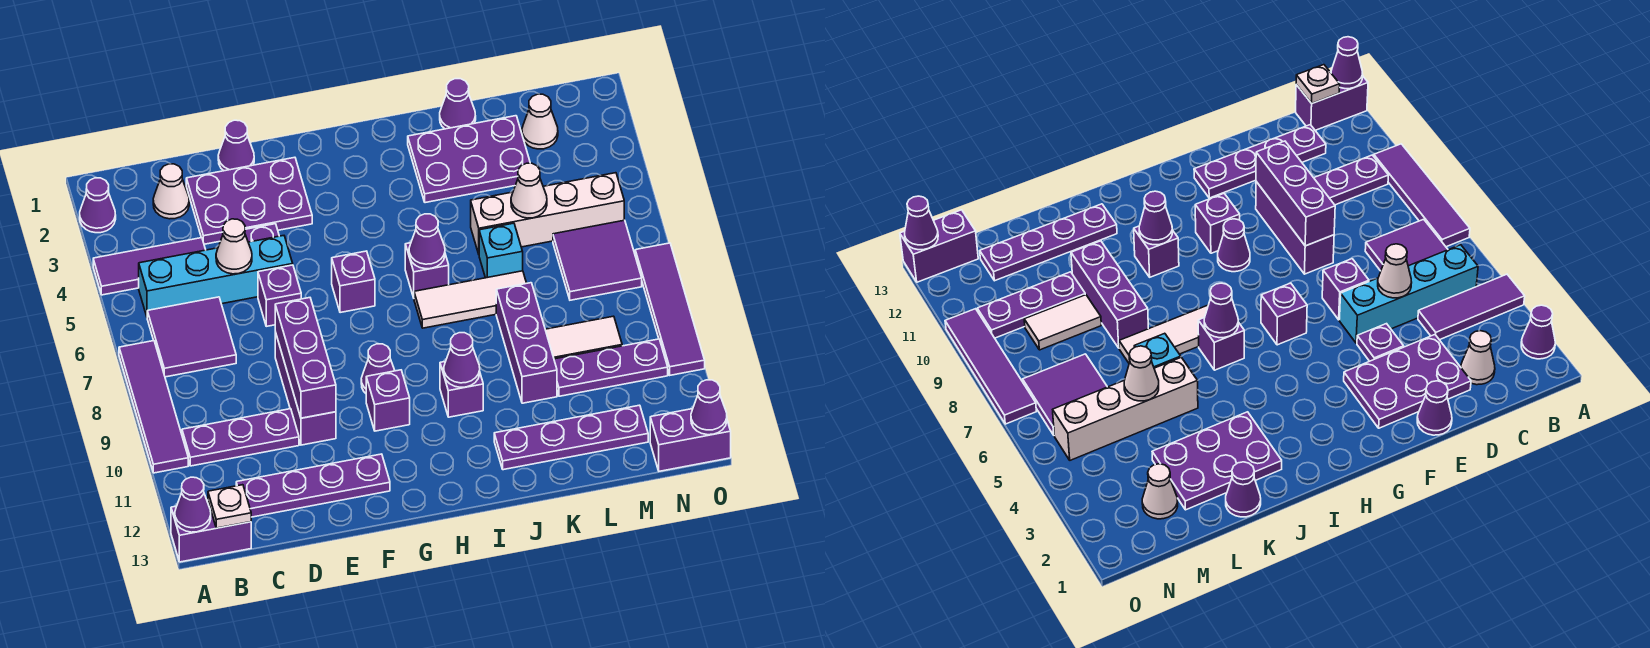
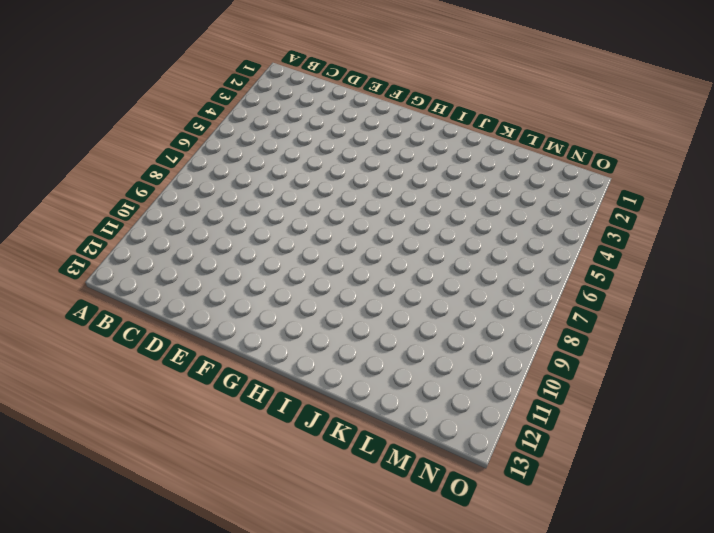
none -> purple cone A2 level 1
none -> purple tile A4:C4 level 1
none -> purple tile A7:A10 level 1
none -> purple brick A13:B13 level 1

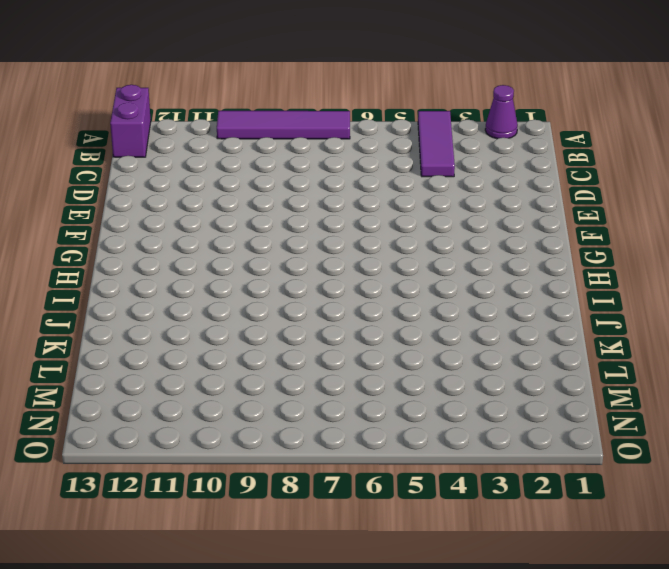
none -> cyan brick B5:E5 level 1
none -> purple tile B6:C7 level 1
none -> purple plate B10:D10 level 1
none -> white cone C2 level 1

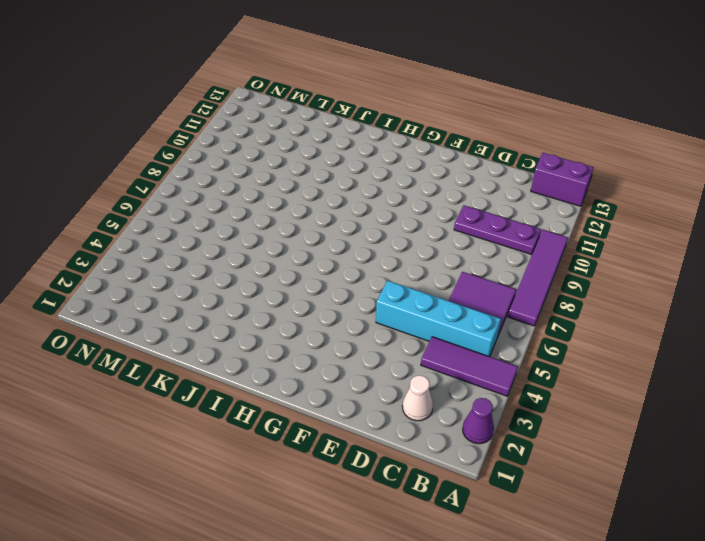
none -> purple plate C12:F12 level 1
none -> purple plate D2:F3 level 1
none -> purple cone E1 level 1
none -> purple plate E4 level 1

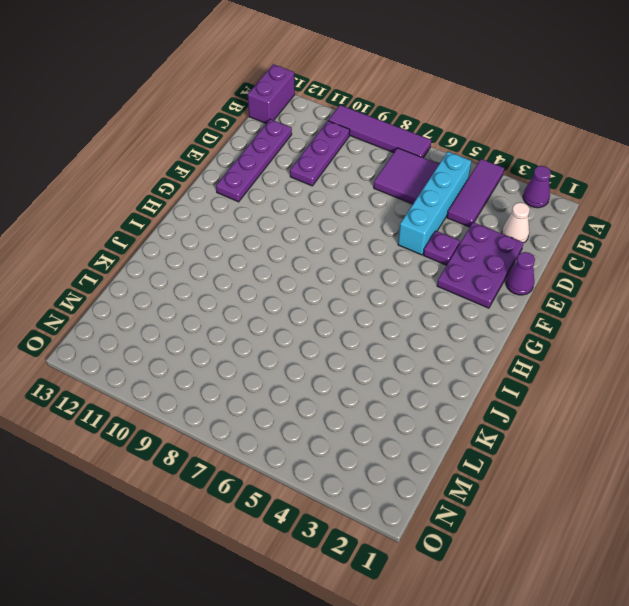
none -> purple brick E6 level 1
none -> purple brick E8:E10 level 1
none -> purple brick G6 level 1
none -> purple cone G9 level 1

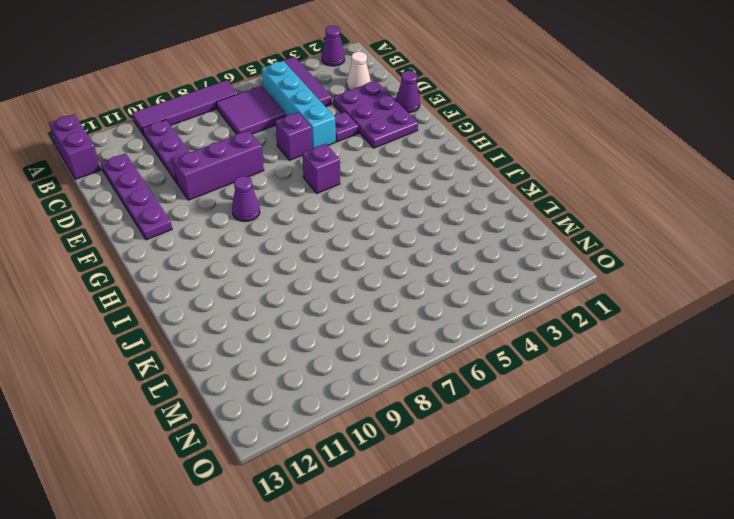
none -> purple brick G10 level 1
none -> purple brick I6 level 1
none -> white tile I7:K7 level 1
none -> purple brick I10 level 1

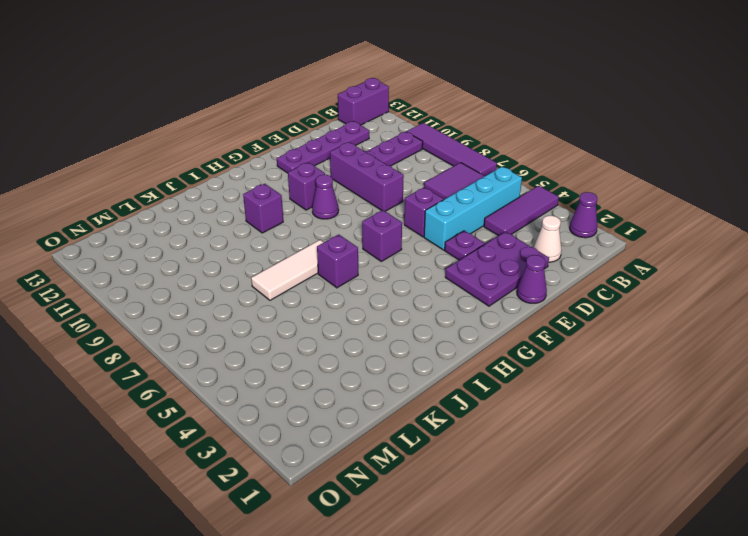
none -> purple plate J2:L3 level 1
none -> purple plate J12:M12 level 1
none -> purple cone K1 level 1
none -> white brick K5:N5 level 1

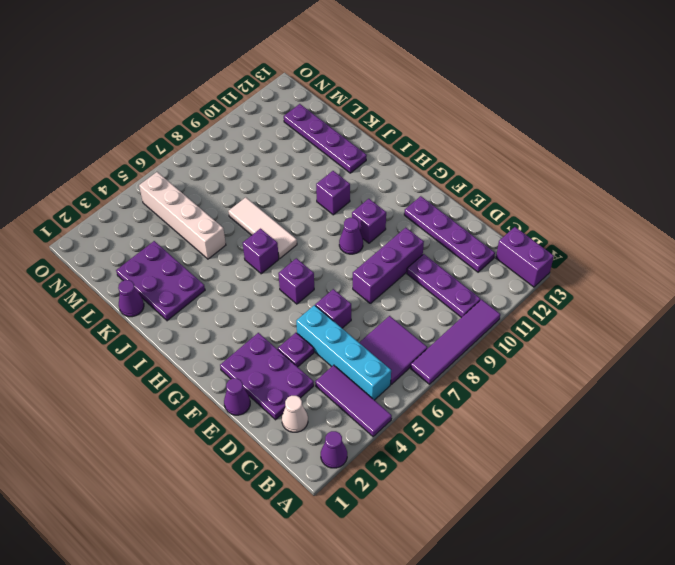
none -> cyan brick K6 level 1
none -> purple brick K8:K10 level 1
none -> white tile L9:M9 level 1
none -> purple plate L10:N10 level 1

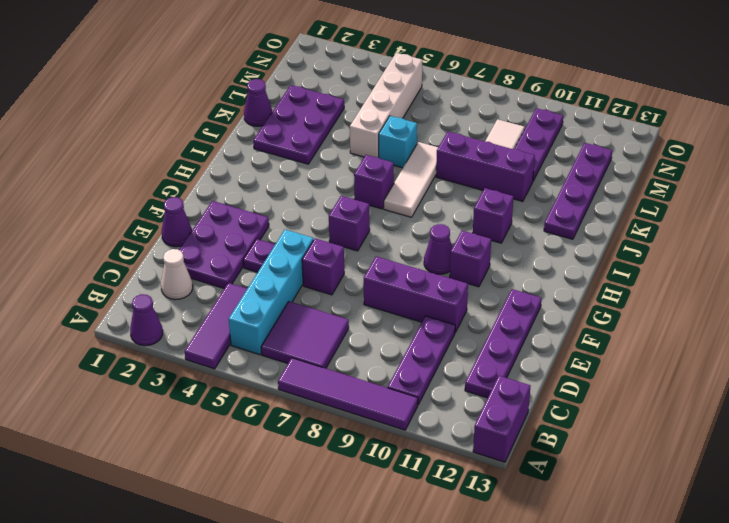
none -> white cone M2 level 1
none -> purple tile M6:N7 level 1
none -> purple brick N13:O13 level 1
none -> purple tile O7:O10 level 1

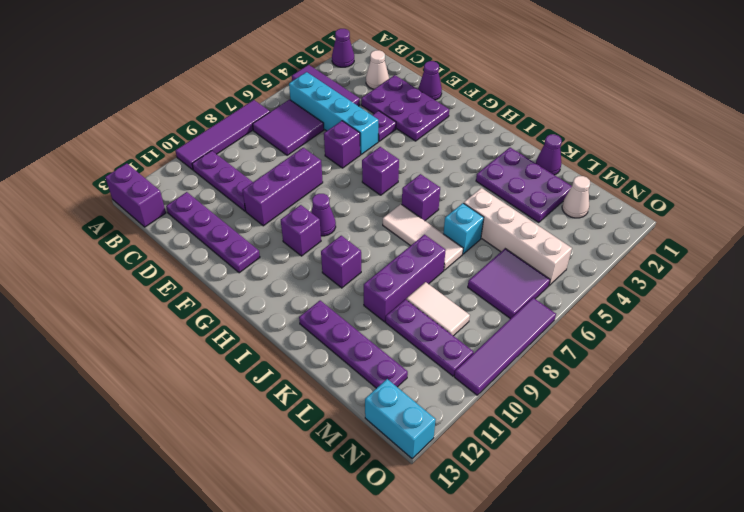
cyan brick N13:O13 level 1 -> purple brick N13:O13 level 1
none -> purple cone A13 level 2
none -> white plate B13 level 2
none -> white cone D5 level 2
none -> purple brick E8:E10 level 2

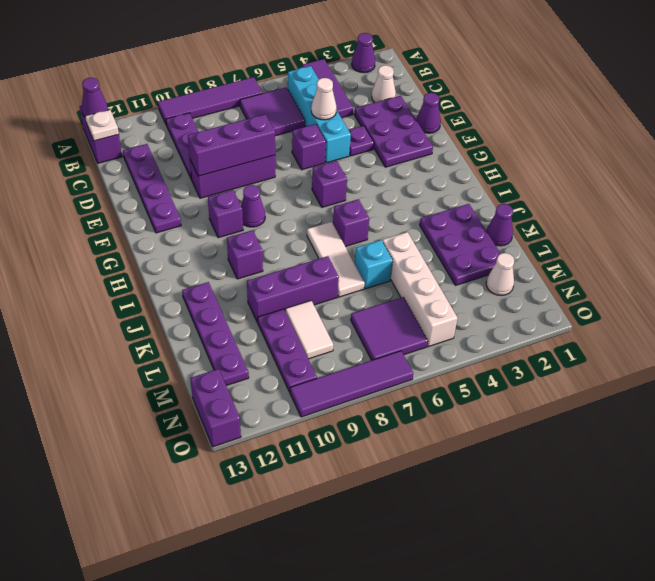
none -> purple cone I6 level 2
none -> purple cone I10 level 2
none -> white cone L5 level 2
none -> purple cone O13 level 2

